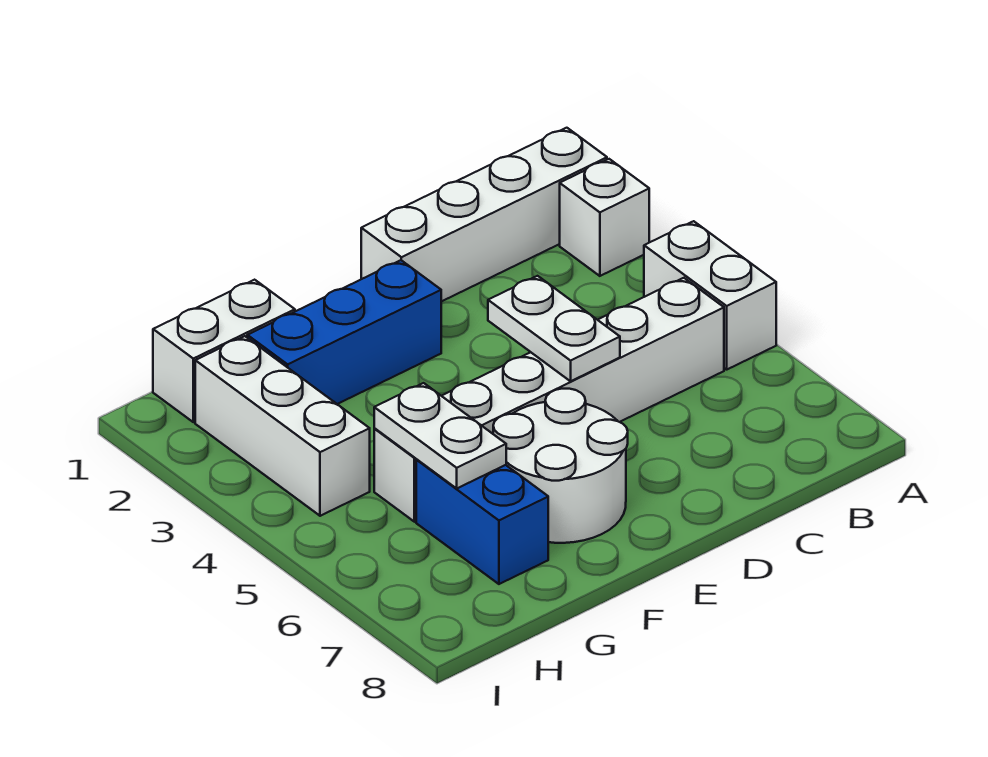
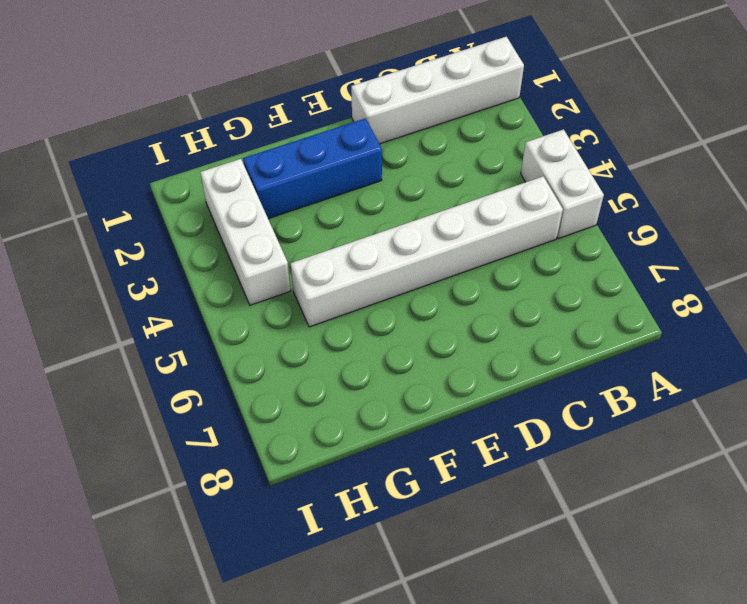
none -> white brick A2 level 1
none -> white round brick E6:F7 level 1

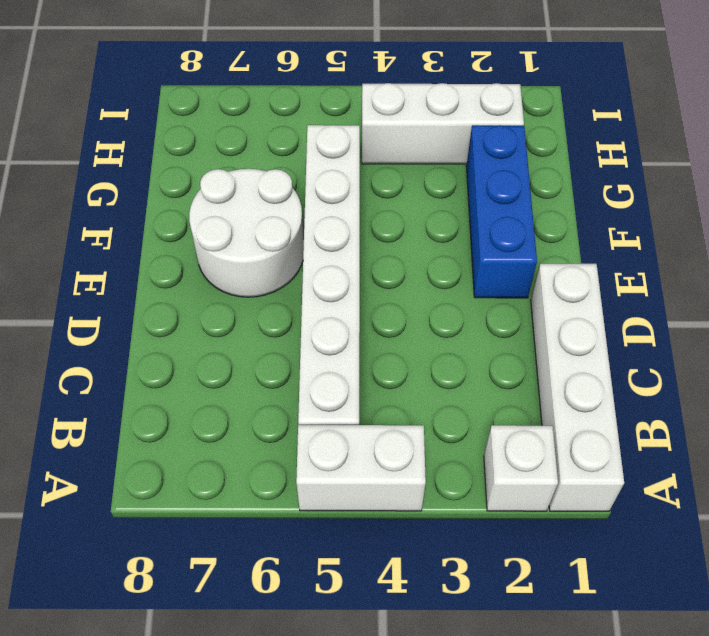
none -> white brick G1:H1 level 1
none -> blue brick G6:G7 level 1

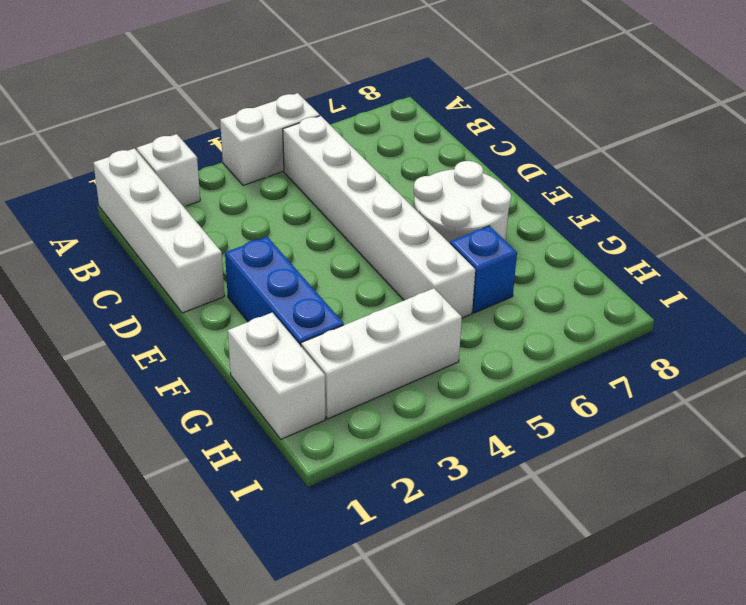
blue brick G6 level 1 -> blue brick G6:G7 level 1
none -> white plate D4:D5 level 2
none -> white plate G5:G6 level 2

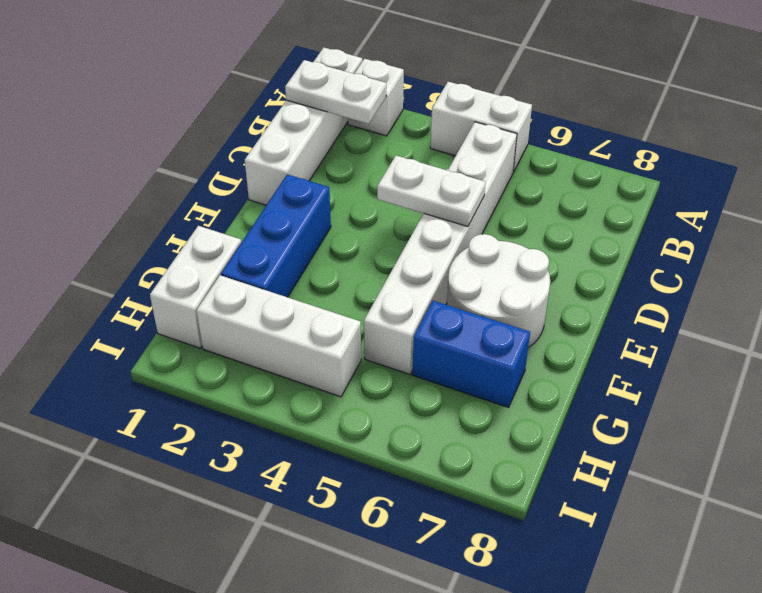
white plate B1:B2 level 2 -> white plate G5:G6 level 2

